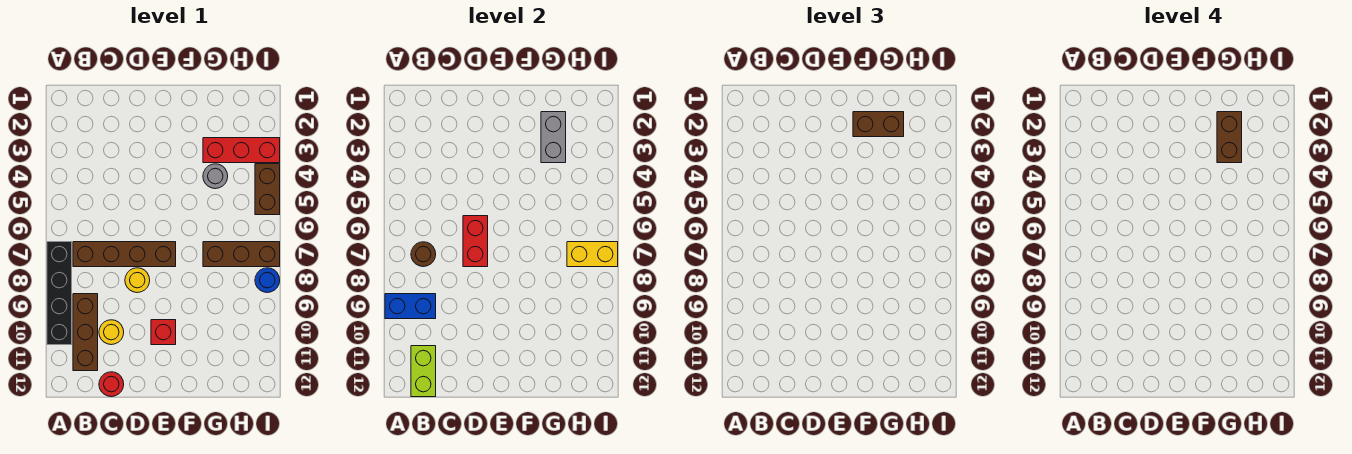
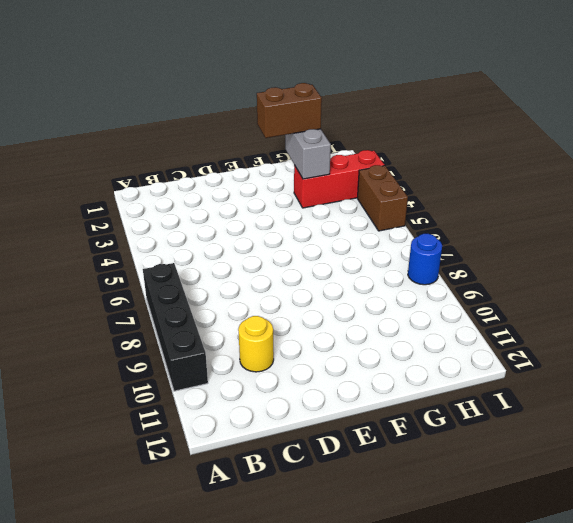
none -> brown brick B7:E7 level 1
none -> brown brick B9:B11 level 1
none -> red round brick C12 level 1

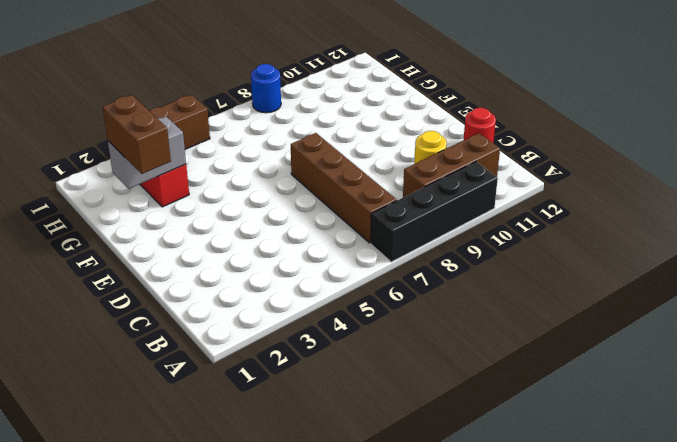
none -> yellow round brick D8 level 1
none -> red brick E10 level 1
none -> grey round brick G4 level 1

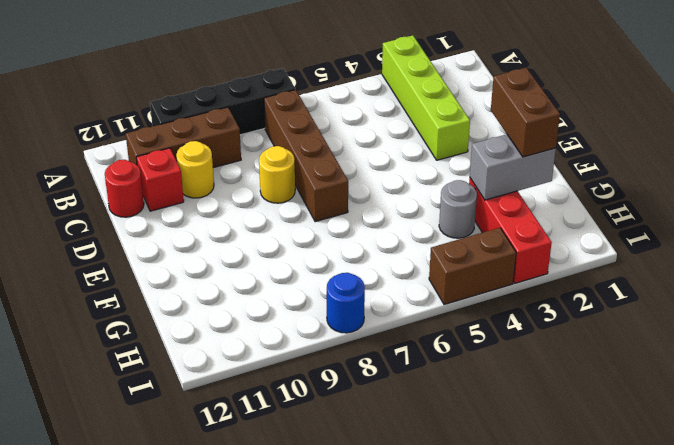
lime brick A3:D3 level 1 -> none
red brick C11 level 1 -> red brick E10 level 1
none -> brown brick G7:I7 level 1
none -> blue brick A9:B9 level 2
none -> brown round brick B7 level 2

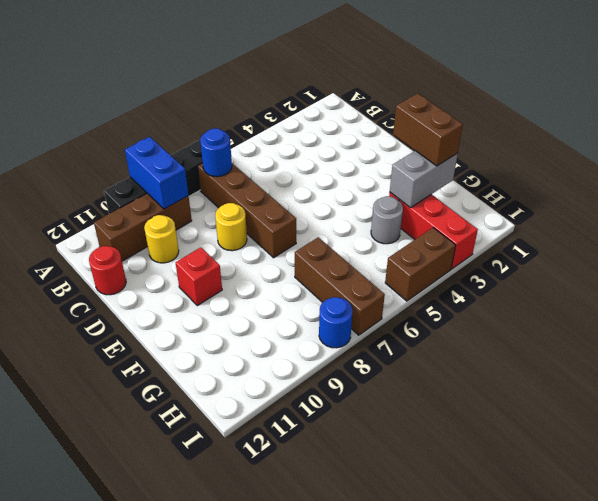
blue round brick B7 level 2 -> brown round brick B7 level 2
none -> lime brick B11:B12 level 2
none -> red brick D6:D7 level 2
none -> yellow brick H7:I7 level 2

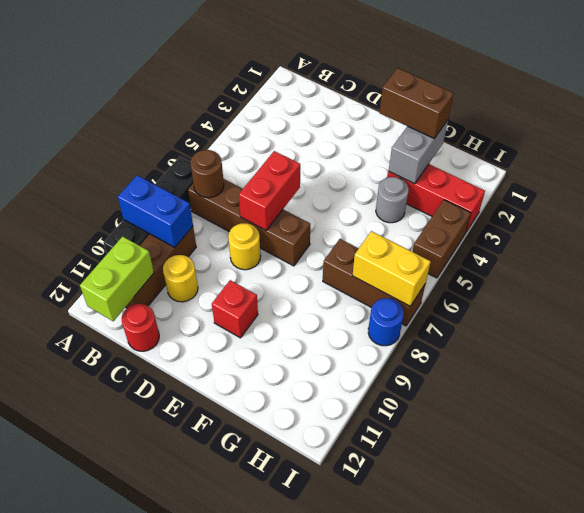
none -> brown brick G2:G3 level 4

